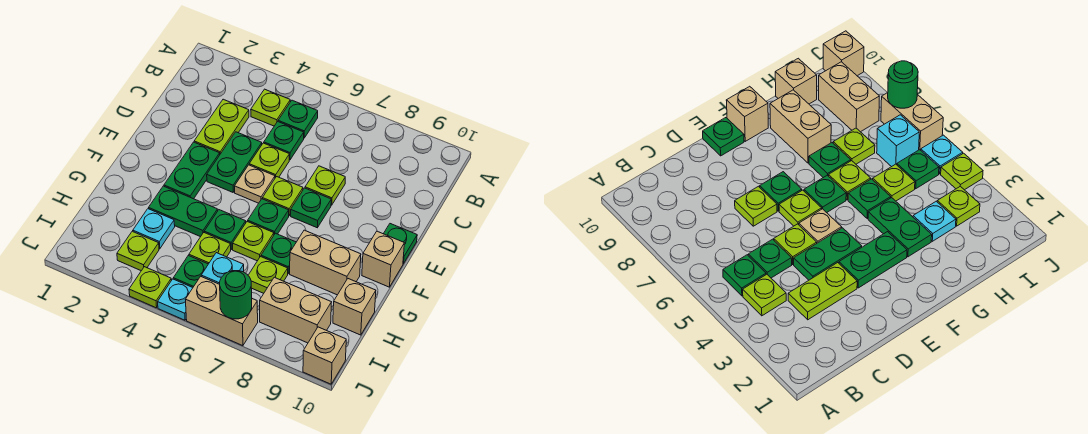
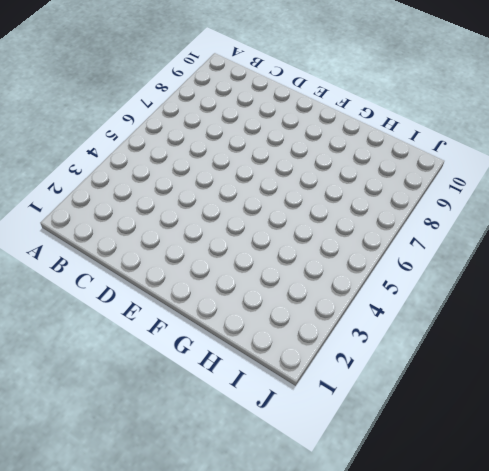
none -> lime plate B4 level 1
none -> green plate B5 level 1
none -> lime plate C3:D3 level 1
none -> green plate C5 level 1

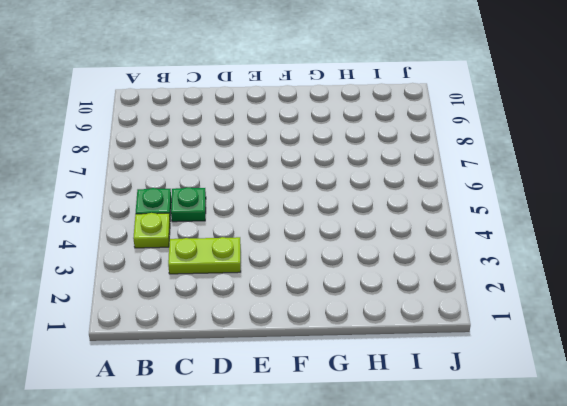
none -> green plate D4:E4 level 1
none -> lime plate D5 level 1
none -> lime plate D7 level 1
none -> green plate E3:F3 level 1

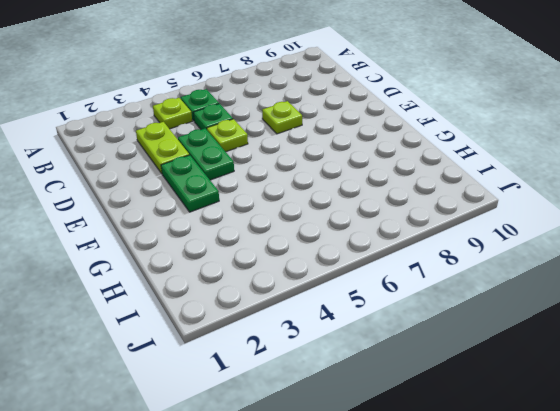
none -> tan plate E5 level 1
none -> lime plate E6 level 1
none -> green plate E7 level 1
none -> green plate E10 level 1

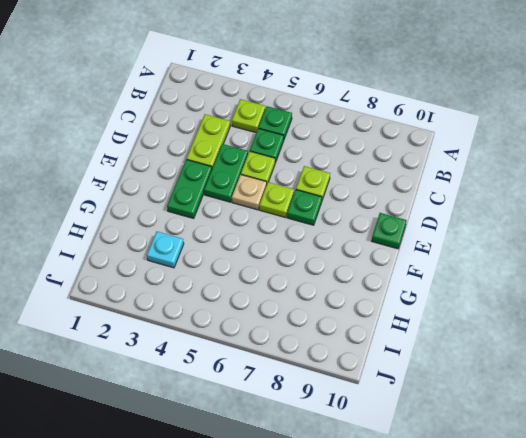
none -> green plate F6 level 1
none -> tan brick F10 level 1
none -> green plate G3:G4 level 1
none -> green plate G5 level 1

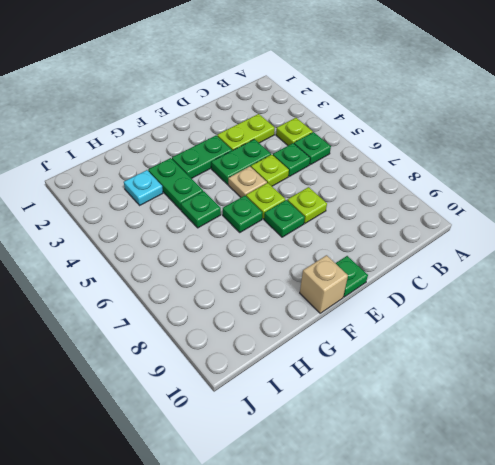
none -> lime plate G6 level 1
none -> green plate G7 level 1
none -> tan brick G8:G9 level 1
none -> lime plate H5 level 1

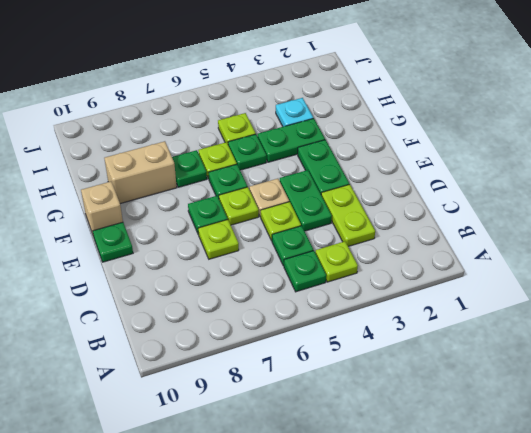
none -> lime plate H7 level 1
none -> tan brick H10 level 1
none -> lime plate I3 level 1
none -> green plate I5 level 1

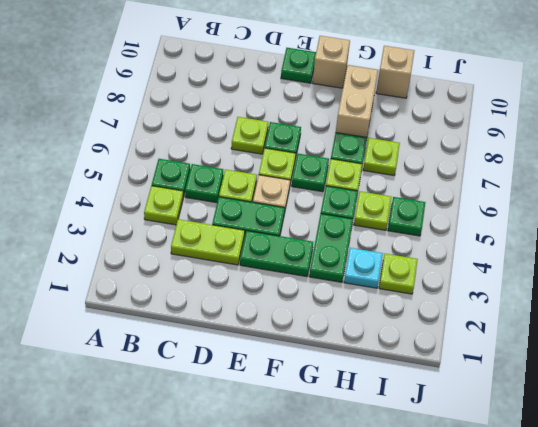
none -> cyan brick I6 level 1
none -> tan brick I8:I9 level 1
none -> lime plate J4 level 1
none -> cyan plate J5 level 1

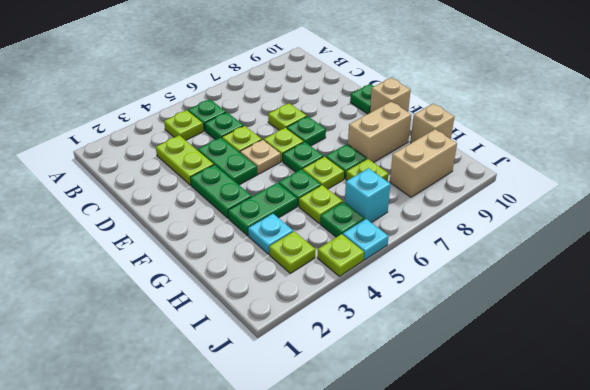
none -> tan brick J6:J7 level 1
none -> tan brick J10 level 1
none -> green round brick J7 level 2

